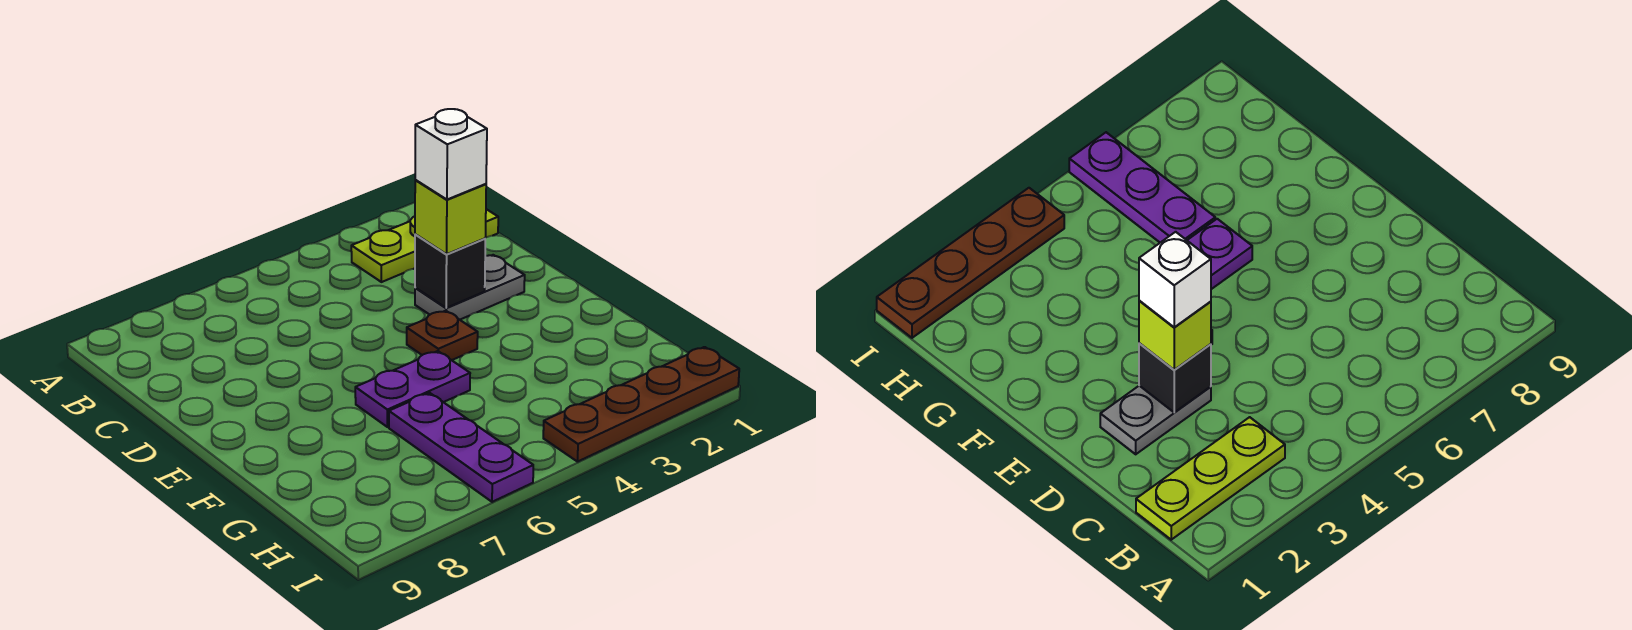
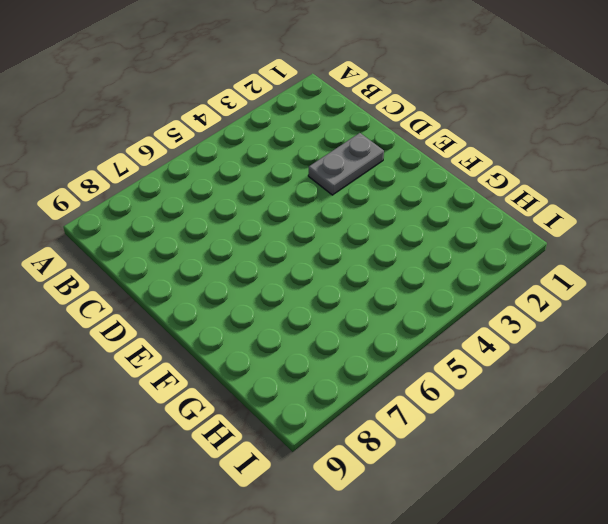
none -> lime plate B1:B3 level 1
none -> brown plate E4 level 1

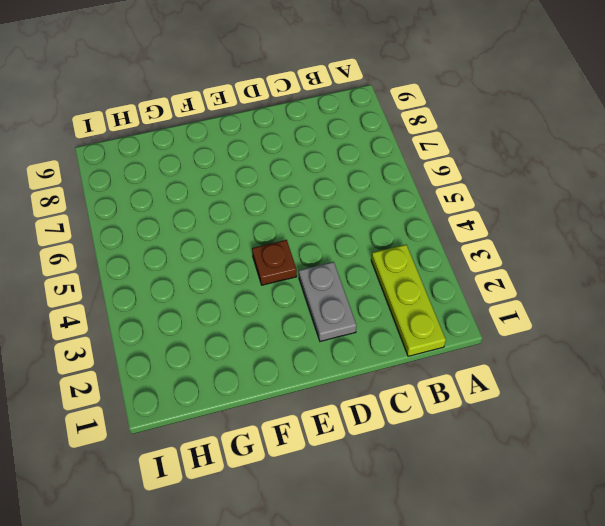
none -> purple plate F5:F6 level 1
none -> purple plate G6:I6 level 1

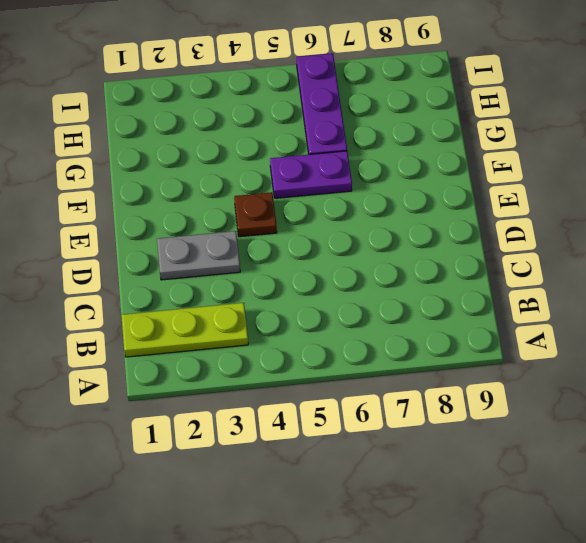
none -> brown plate I1:I4 level 1
none -> black brick D3 level 2

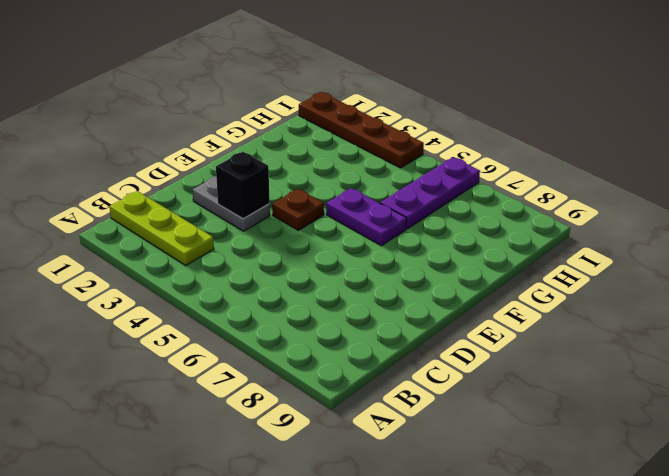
none -> lime brick D3 level 3
none -> white brick D3 level 4

